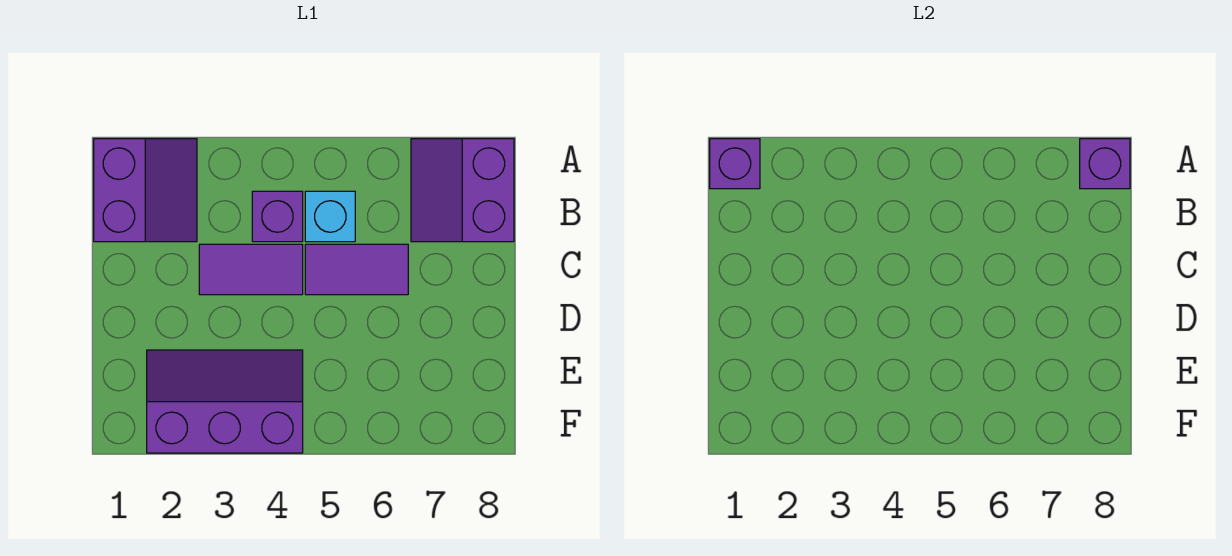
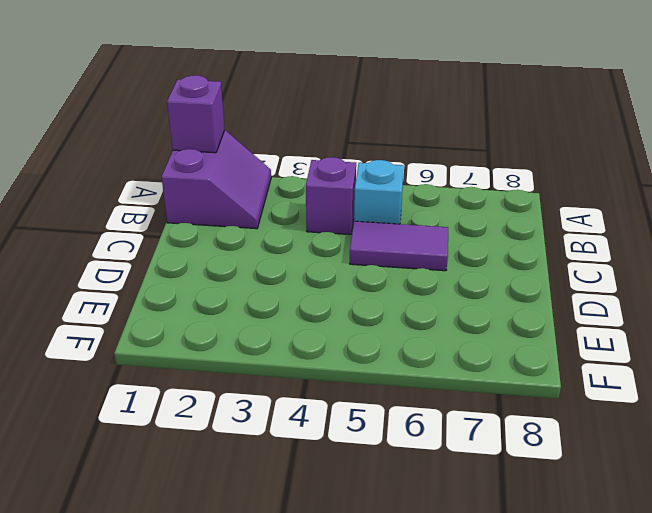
none -> purple slope A7:B8 level 1 top 8
none -> purple tile C3:C4 level 1

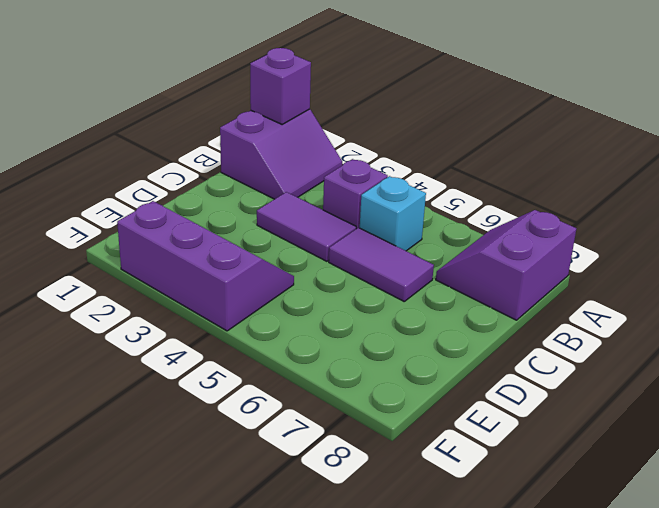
none -> purple brick A8 level 2

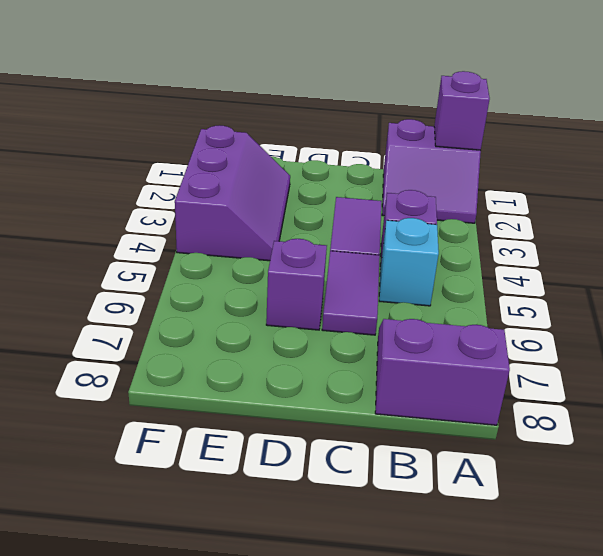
purple brick D6 level 1 -> purple brick A8 level 2

